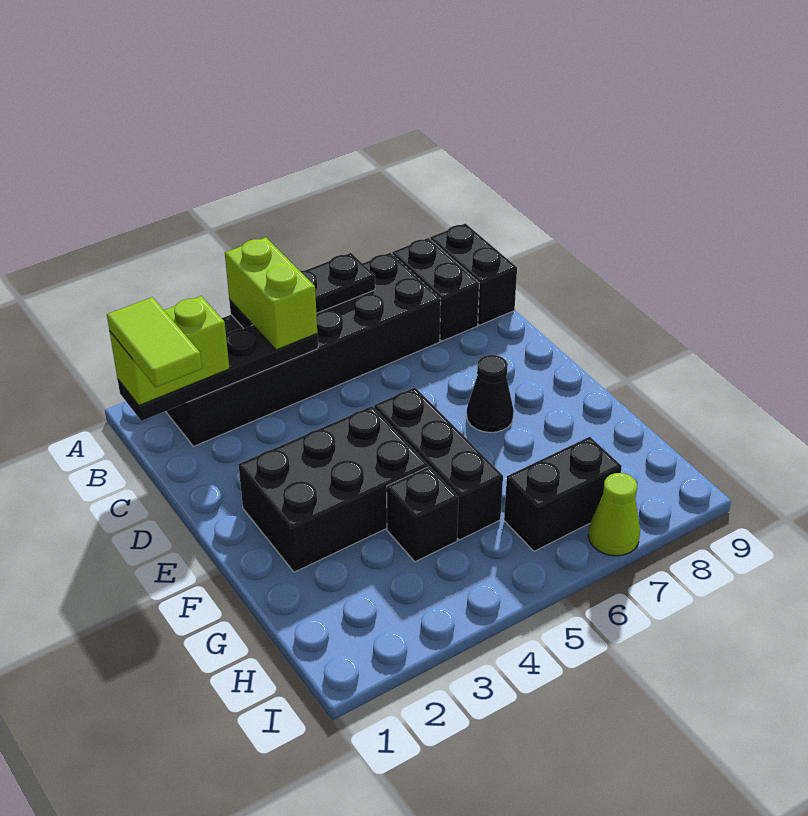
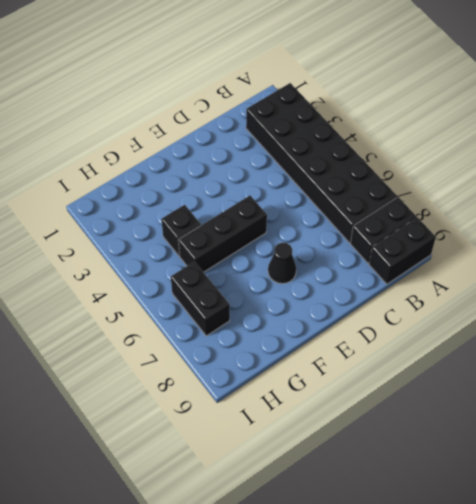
none -> black brick E2:F4 level 1
none -> lime cone I7 level 1
none -> black plate A4:A6 level 2

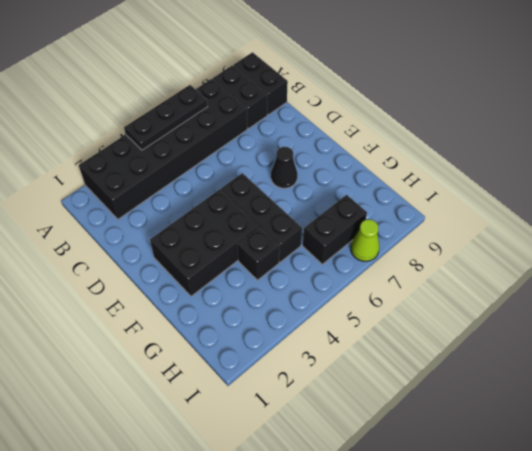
none -> black plate B1:B4 level 2
none -> lime brick A4:B4 level 3
none -> lime brick B1:B2 level 3

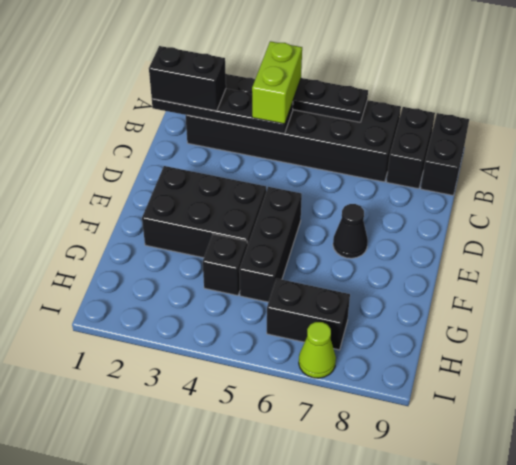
black brick B1:B2 level 3 -> lime brick B1:B2 level 3
none -> lime tile B1:C1 level 4

